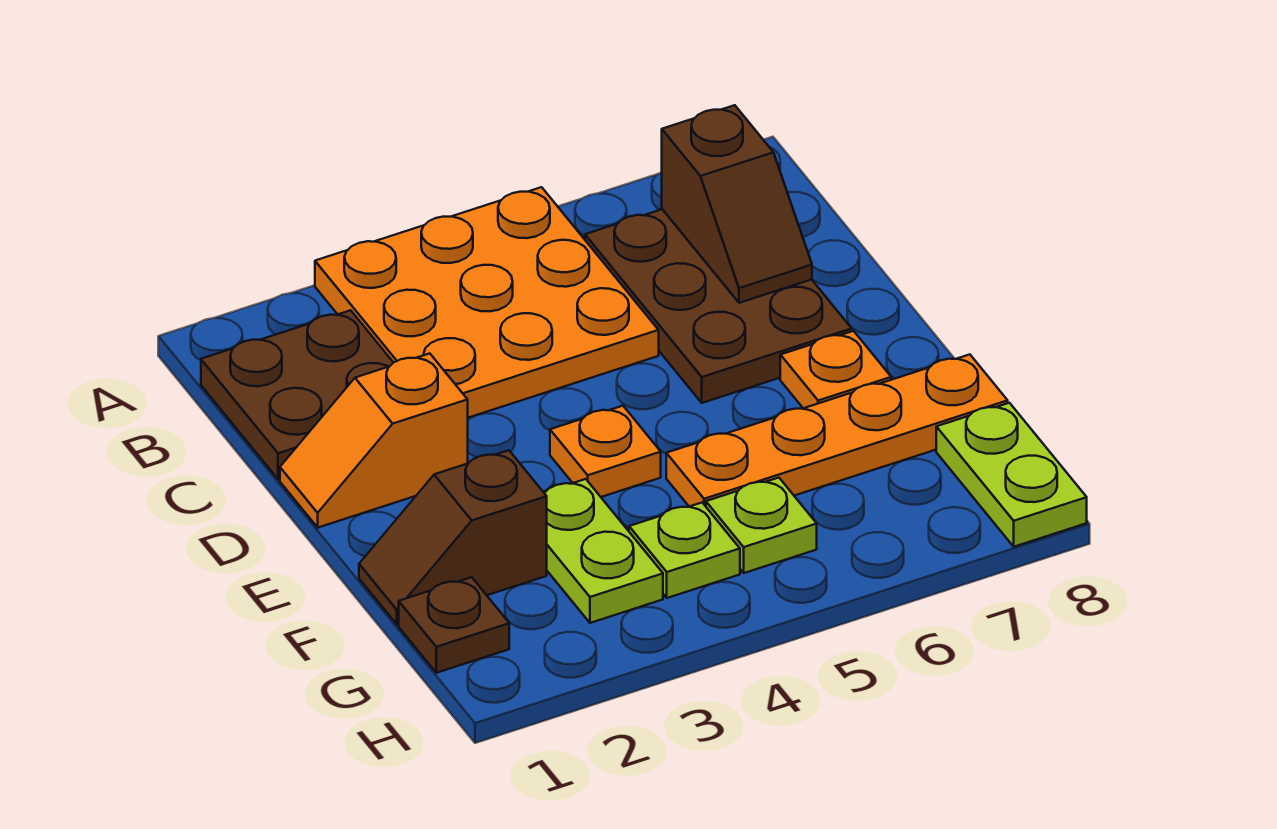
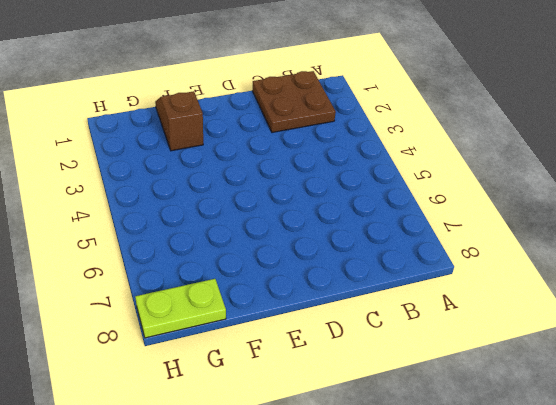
none -> orange plate A3:C5 level 1
none -> brown plate B6:D7 level 1
none -> orange slope D1:D2 level 1 top 2

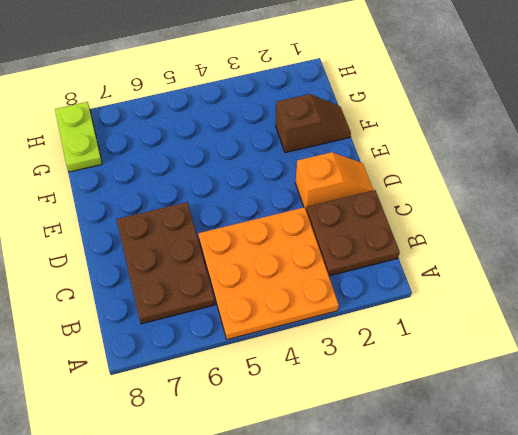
none -> orange plate E4 level 1
none -> orange plate E7 level 1
none -> lime plate F3:G3 level 1

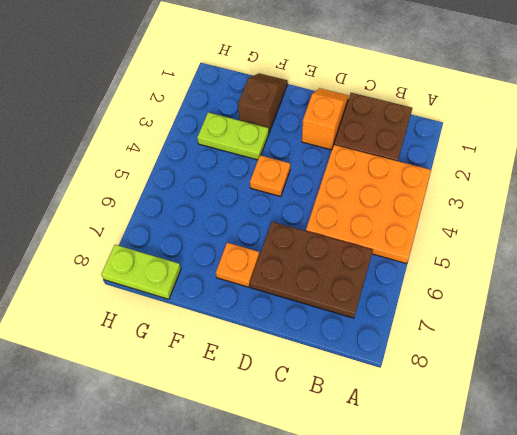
none -> orange plate F5:F8 level 1
none -> brown plate G1 level 1
none -> lime plate G4 level 1

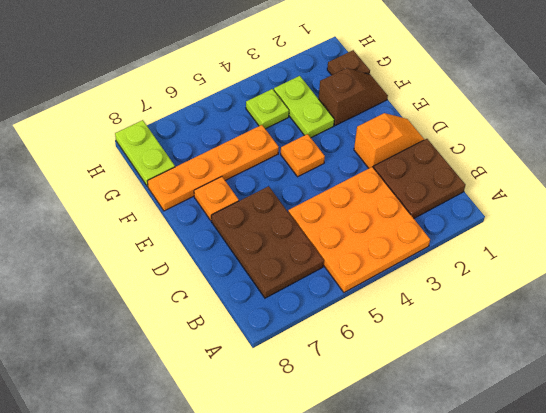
none -> lime plate G5 level 1
none -> brown slope B7:C7 level 2 top B

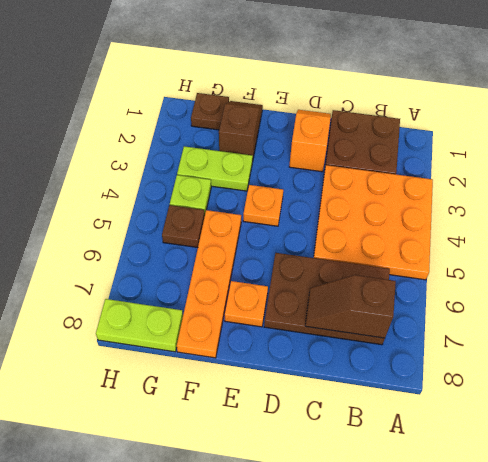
brown plate G5 level 1 -> lime plate G5 level 1

